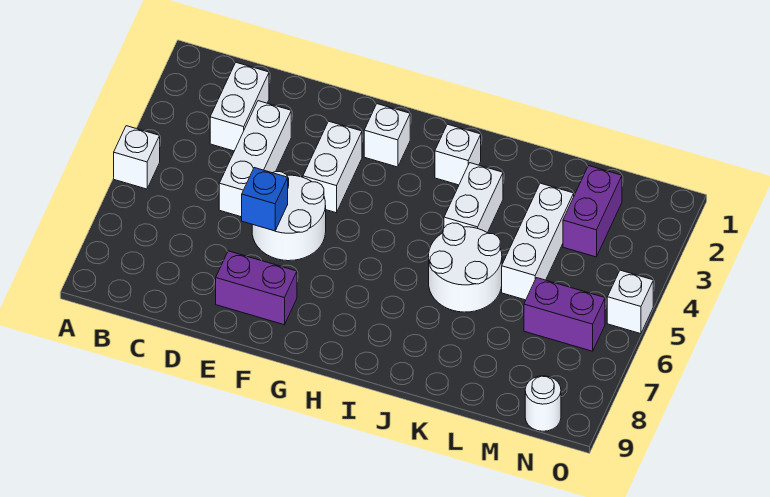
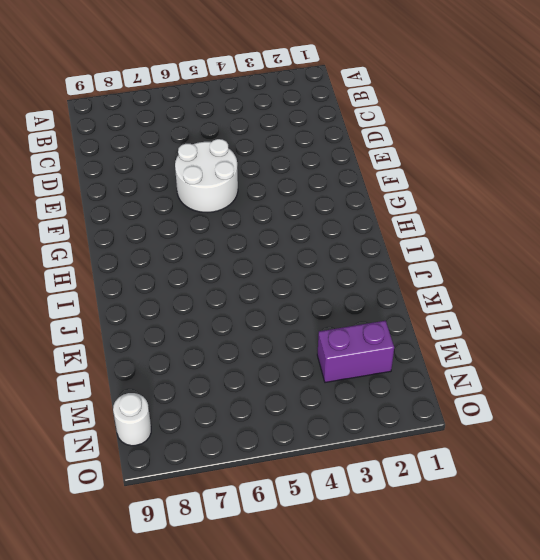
none -> white brick A5 level 1
none -> white brick C2:C3 level 1
none -> white brick D3:D5 level 1

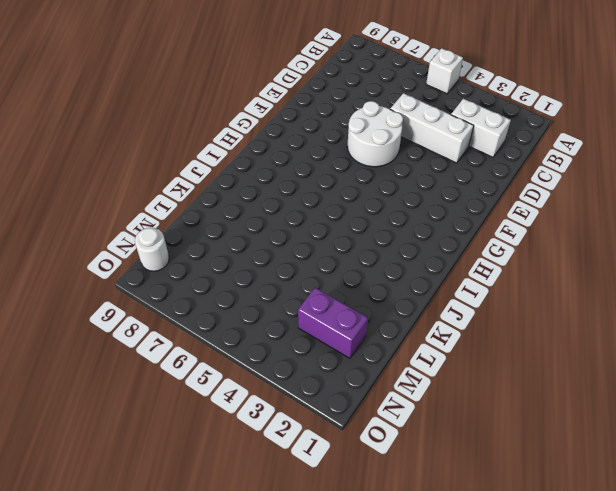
none -> purple brick E8:F8 level 1
none -> white brick F3:F4 level 1
none -> white brick G2 level 1

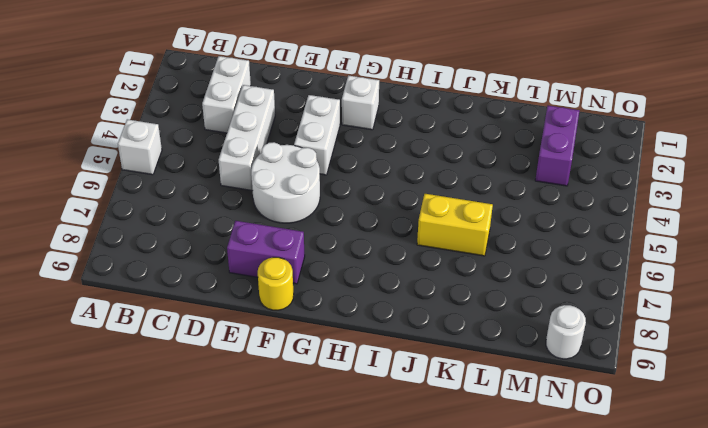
yellow round brick F9 level 1 -> none
yellow brick J6:K6 level 1 -> white round brick J5:K6 level 1
none -> white brick I2 level 1
none -> white brick J3:J4 level 1
none -> white brick L3:L5 level 1

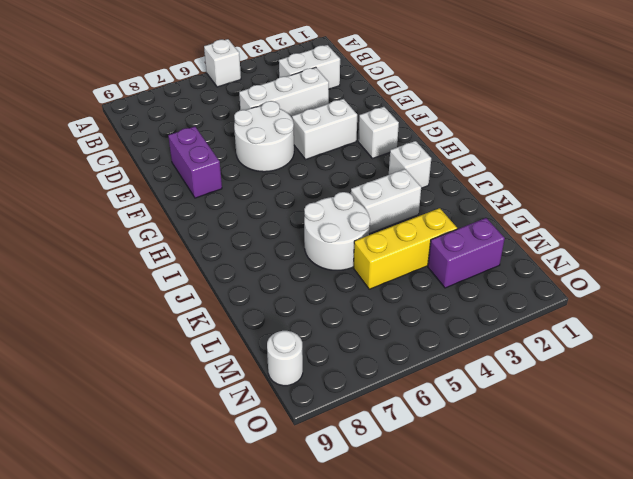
yellow brick L3:L5 level 1 -> white brick L3:L5 level 1
none -> purple brick M6:N6 level 1
none -> white brick O5 level 1
none -> blue brick E6 level 2

